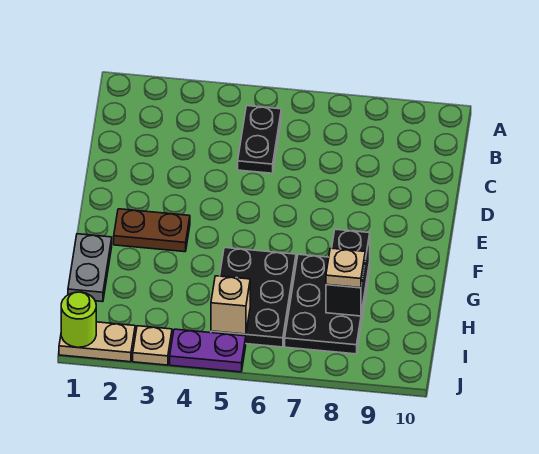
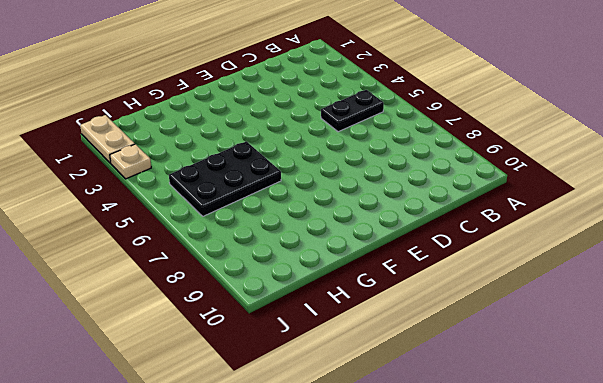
none -> brown plate F2:F3 level 1
none -> grey plate G1:H1 level 1
none -> black plate G7:I8 level 1

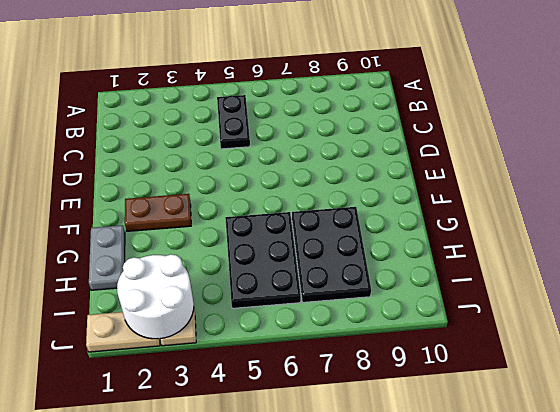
white round brick I2:J3 level 2 -> none
none -> purple plate J4:J5 level 1
none -> black brick G8:H8 level 2
none -> tan brick I5 level 2

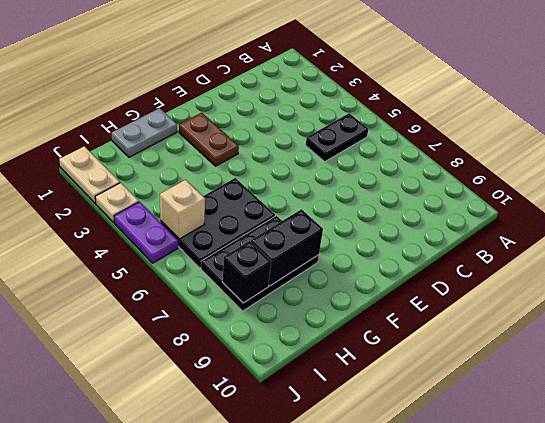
black brick I8 level 2 -> none
none -> lime round brick J1 level 2
none -> tan plate H8 level 3

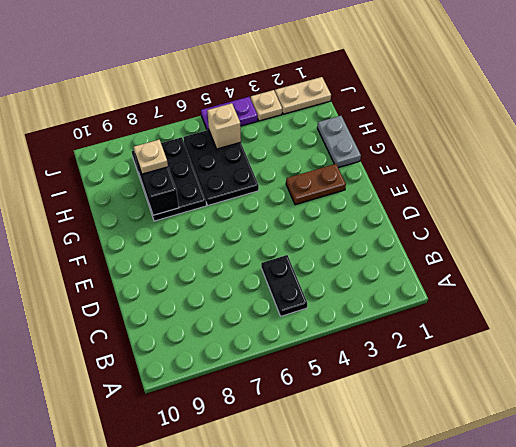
none -> lime round brick J1 level 2

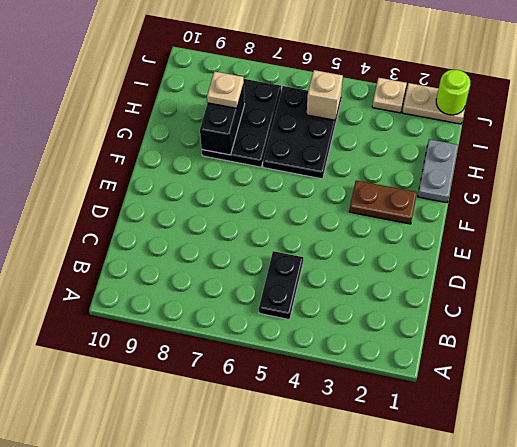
none -> purple plate J4:J5 level 1

